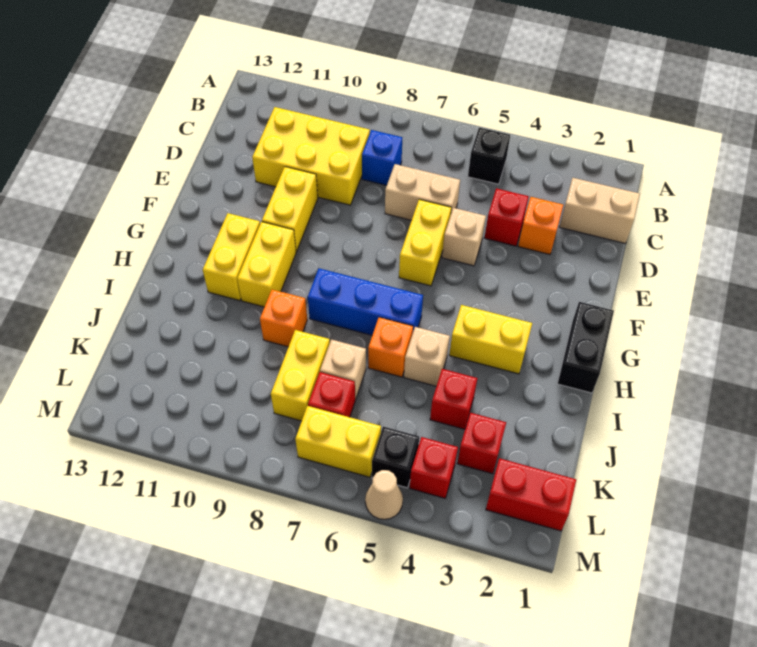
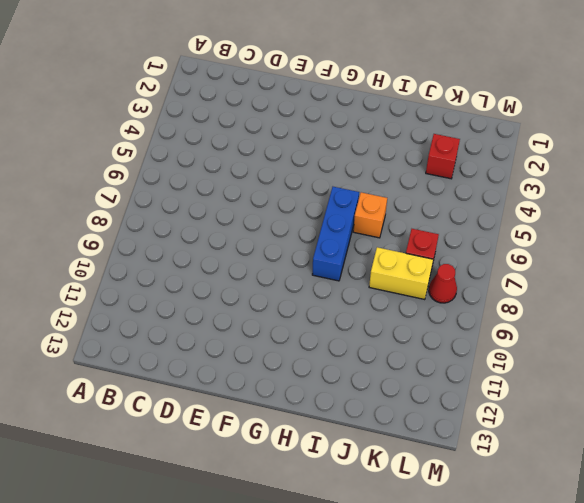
red cone L8 level 1 -> none
none -> black brick B5 level 1
none -> tan brick C1:C2 level 1
none -> blue brick C8 level 1

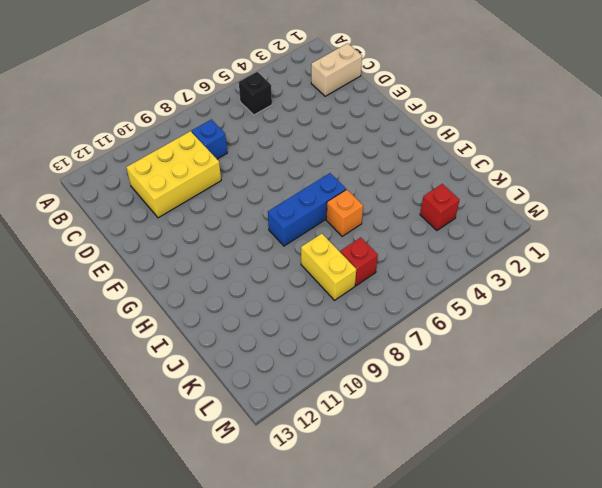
none -> orange brick D3 level 1
none -> red brick D4 level 1
none -> tan brick D6:D7 level 1

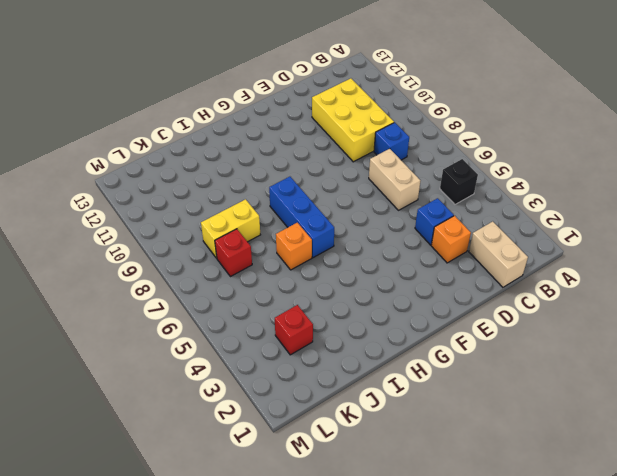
blue brick D4 level 1 -> red brick D4 level 1
none -> tan brick E5 level 1
none -> yellow brick E6:F6 level 1
none -> yellow brick E10:F10 level 1

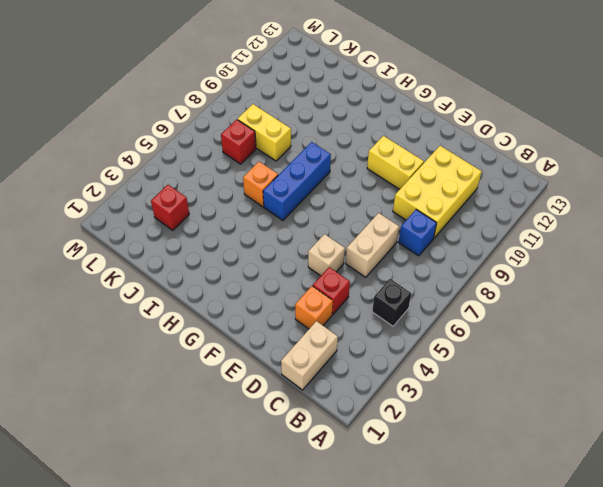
none -> yellow brick E6:F6 level 1
none -> black brick G1:H1 level 1
none -> yellow brick G10:H10 level 1

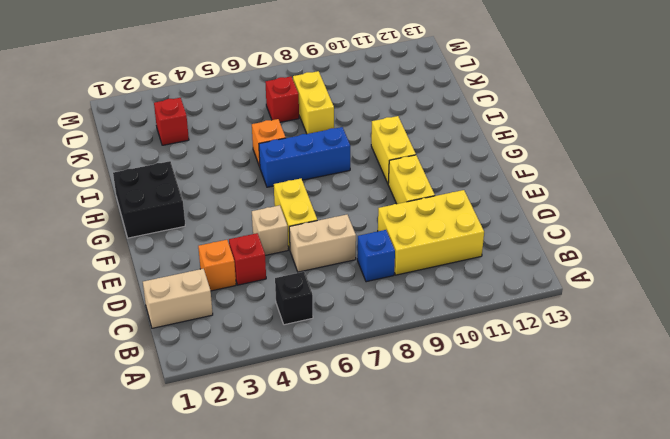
black brick G1:H2 level 1 -> black brick G1:H1 level 1
none -> yellow brick G11:H11 level 1
none -> yellow brick H3:H4 level 1
none -> tan brick I5 level 1

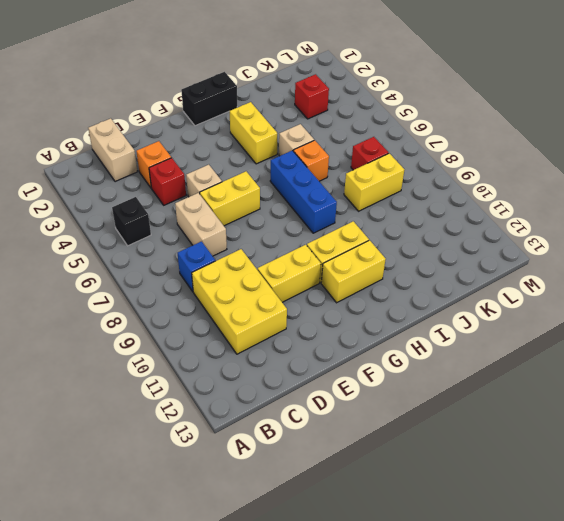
none -> orange brick I9 level 1
none -> red brick J4 level 1
none -> tan brick J7 level 1

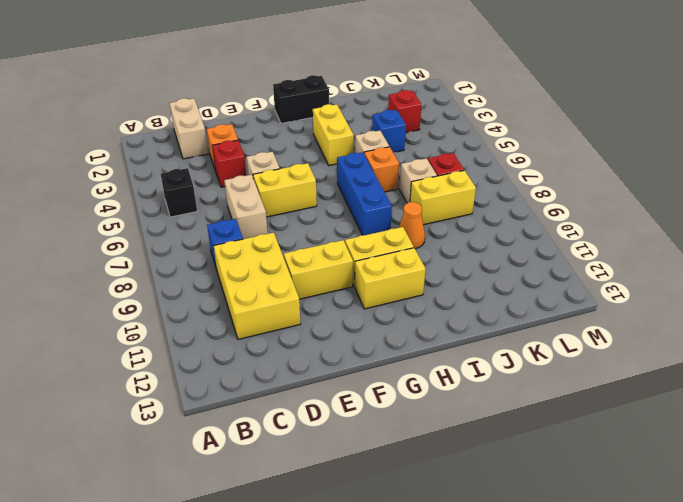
orange cone I9 level 1 -> orange brick I9 level 1
blue brick J4 level 1 -> red brick J4 level 1
none -> red brick L1:L2 level 1
none -> red brick L4 level 1
none -> black brick L5 level 1

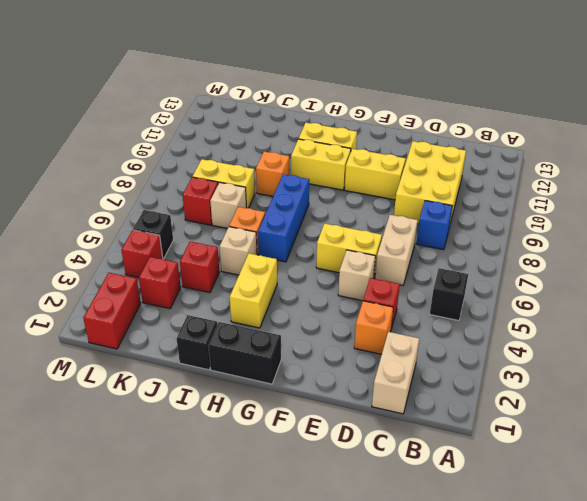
black brick I1 level 1 -> none
none -> yellow brick L6:L7 level 1
none -> tan cone M5 level 1

